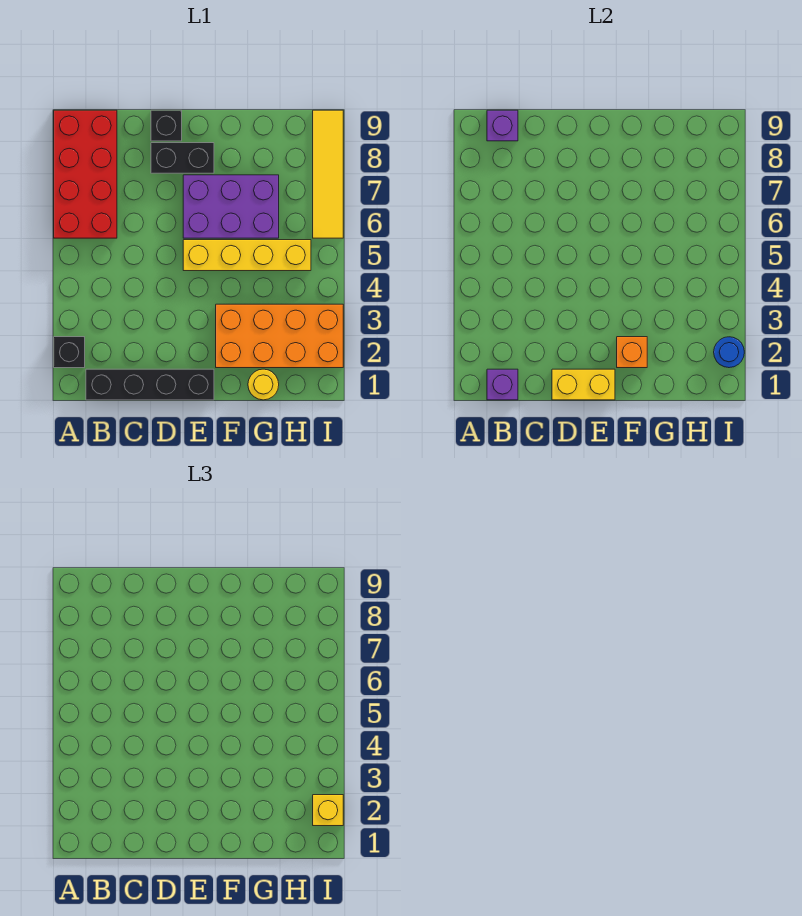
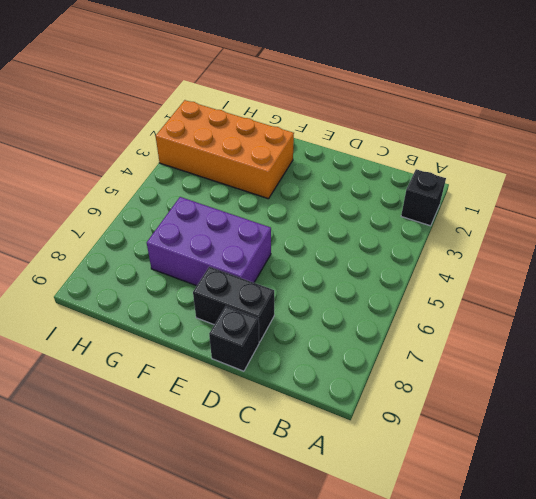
none -> red brick A6:B9 level 1
none -> black brick B1:E1 level 1
none -> yellow brick E5:H5 level 1

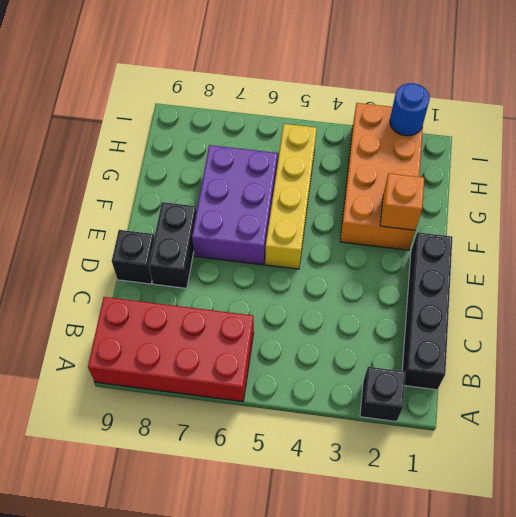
none -> yellow round brick G1 level 1
none -> yellow tile I6:I9 level 1
none -> purple brick B1 level 2

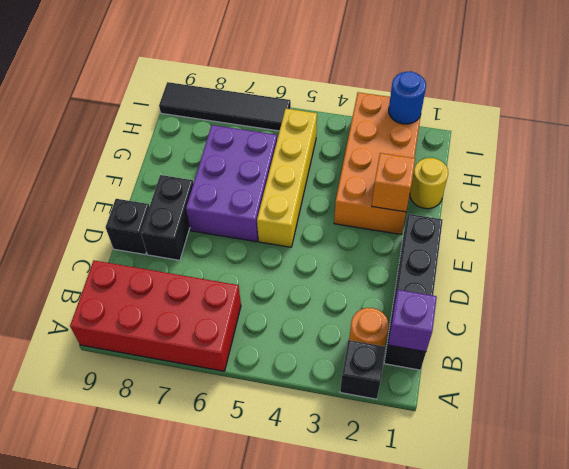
orange round brick B2 level 1 -> none
black tile I6:I9 level 1 -> yellow tile I6:I9 level 1
none -> purple brick B9 level 2
none -> yellow brick D1:E1 level 2
none -> yellow brick I2 level 3

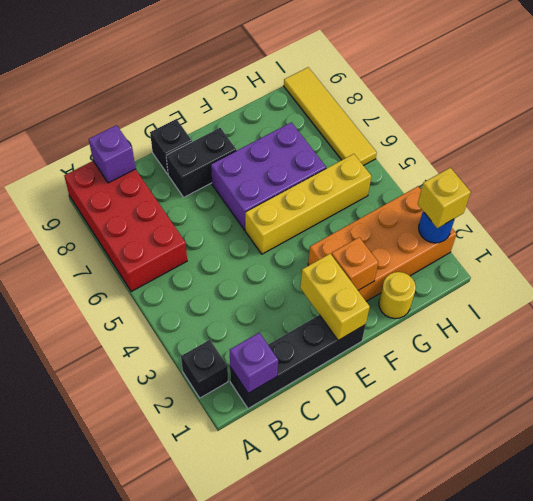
yellow brick E1:E2 level 2 -> yellow brick D1:E1 level 2

